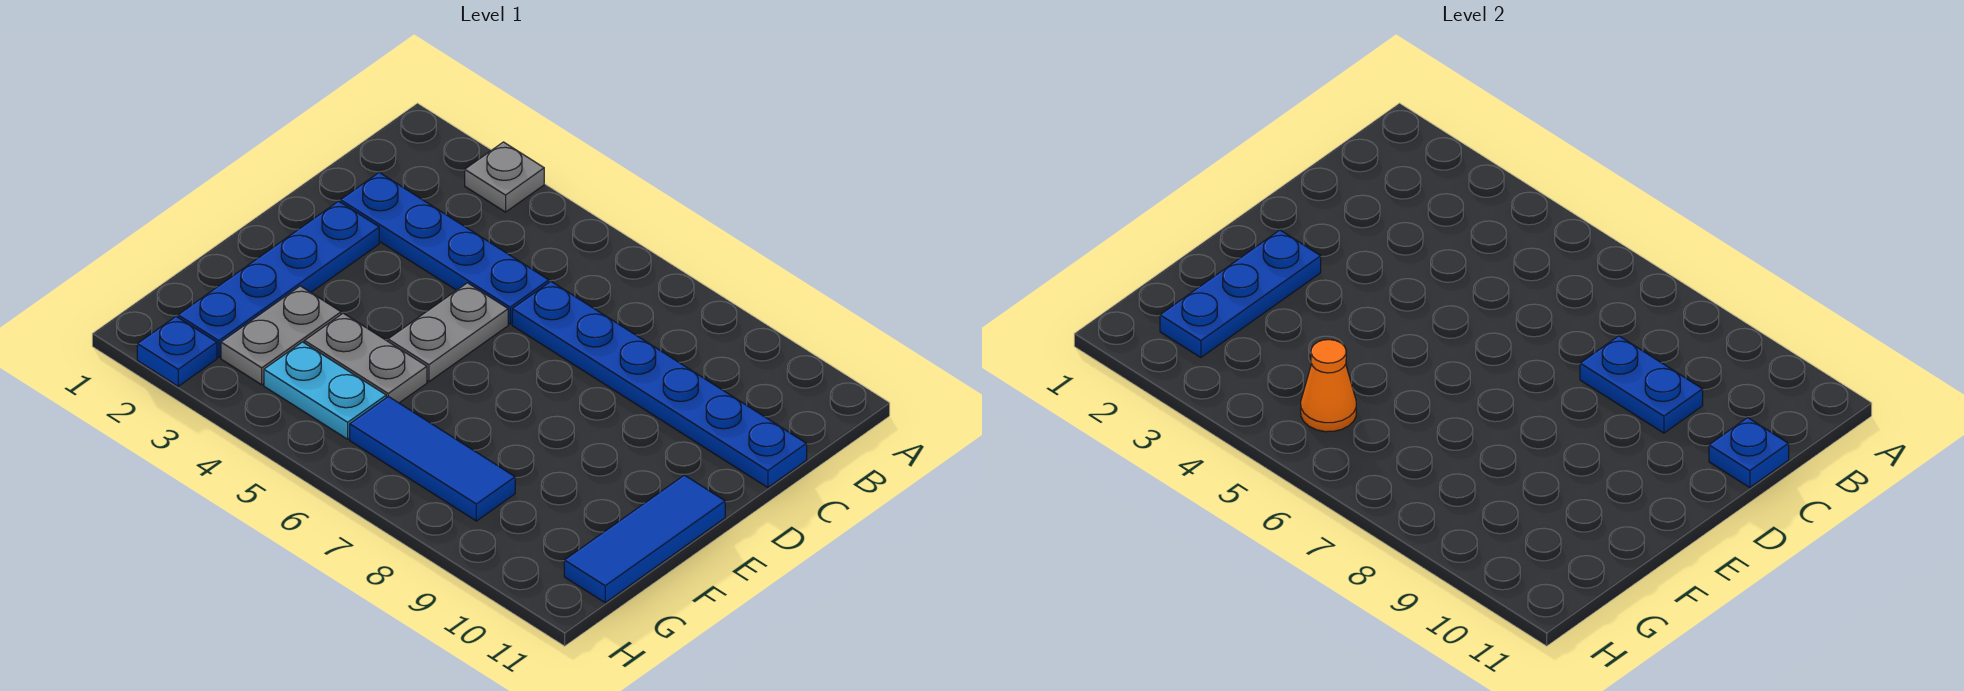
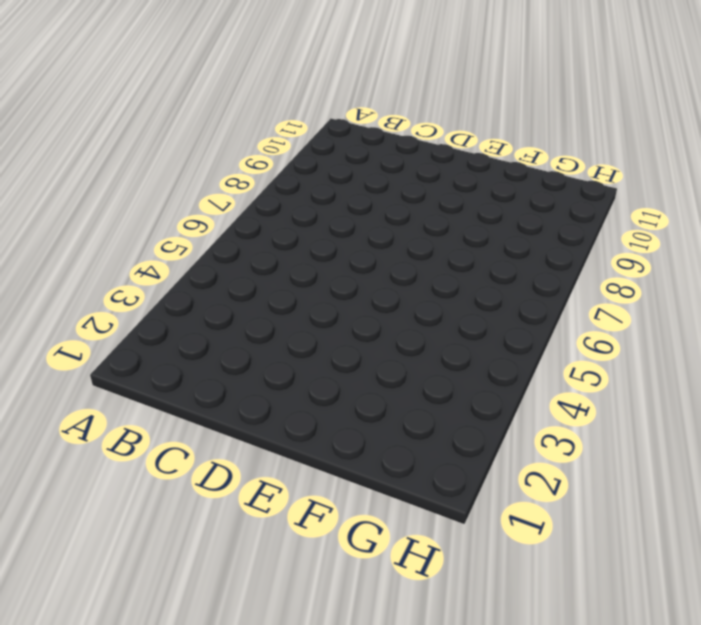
none -> grey plate A3 level 1
none -> blue plate C2:C5 level 1
none -> blue plate C6:C11 level 1

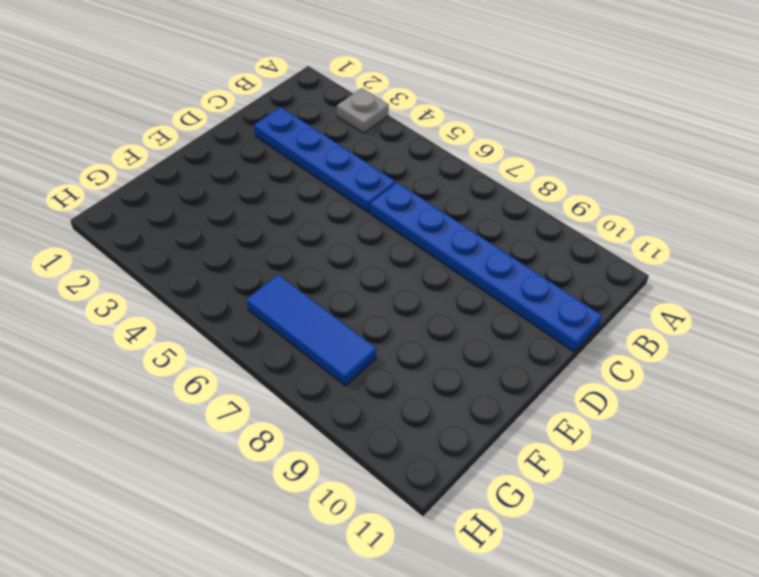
none -> blue plate D2:G2 level 1
none -> grey plate D5:E5 level 1
none -> blue tile E11:G11 level 1

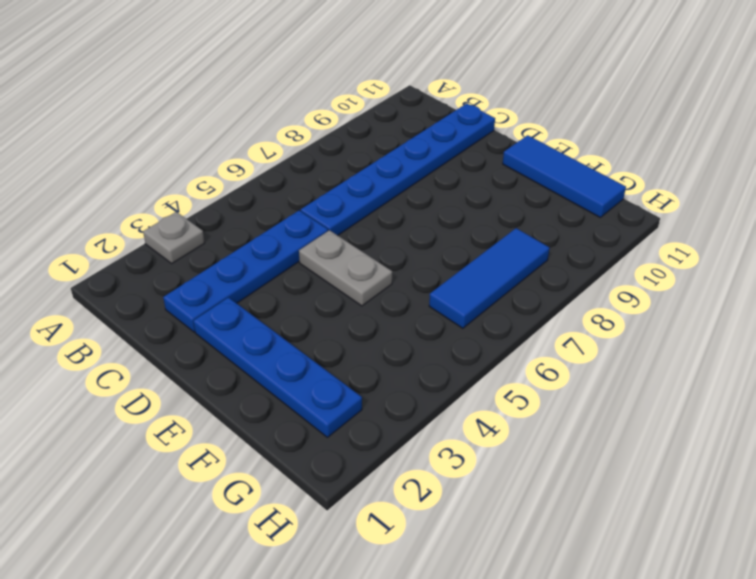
none -> grey plate F3:G3 level 1
none -> grey plate F4:F5 level 1
none -> cyan plate G4:G5 level 1

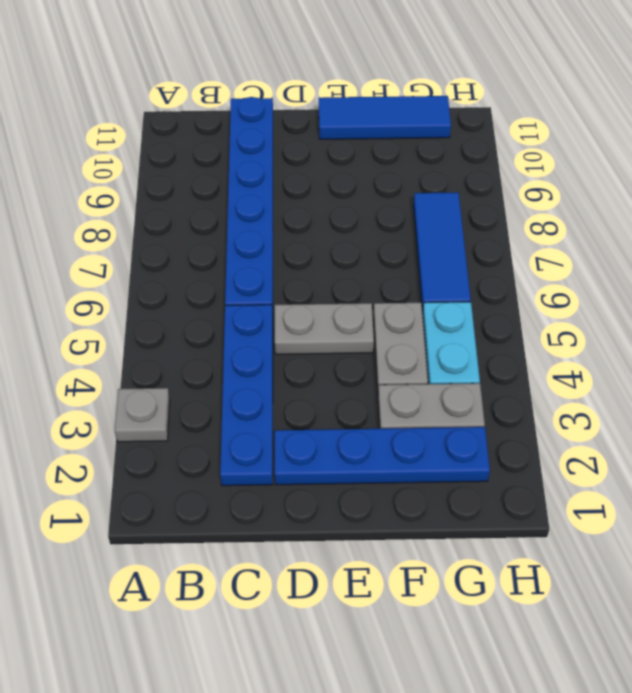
none -> blue plate H2 level 1
none -> blue plate C8:C9 level 2
none -> blue plate C11 level 2

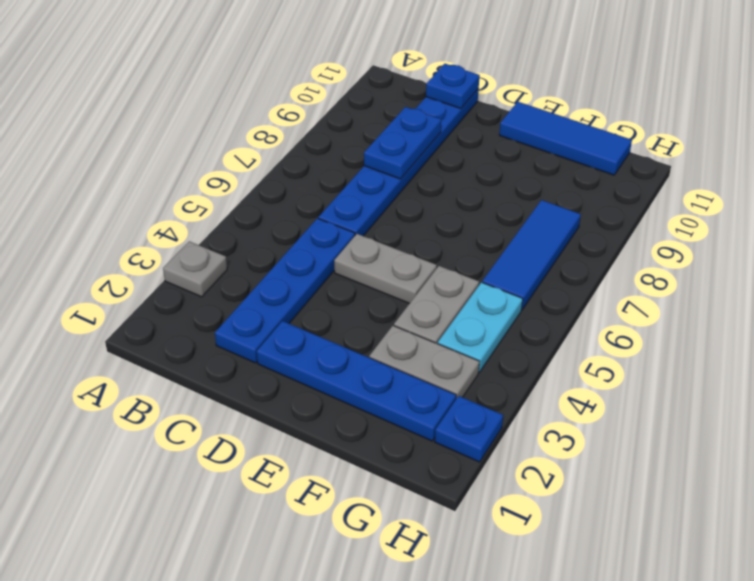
none -> blue plate E2:G2 level 2
none -> orange cone G5 level 2

